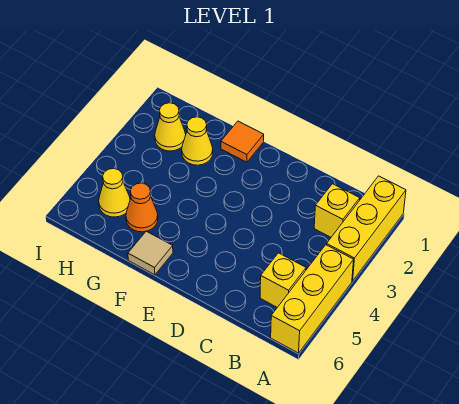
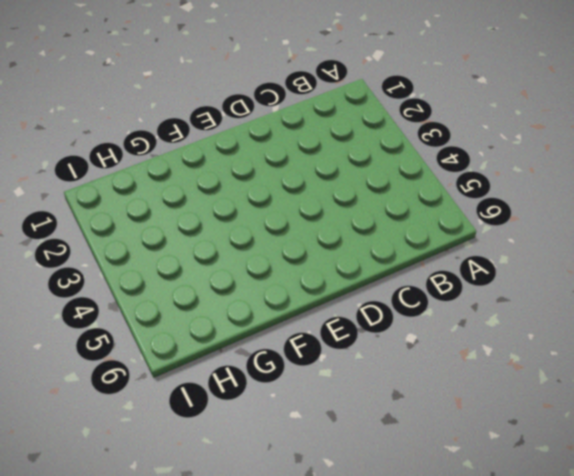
none -> yellow brick A1:A3 level 1
none -> yellow brick A4:A6 level 1

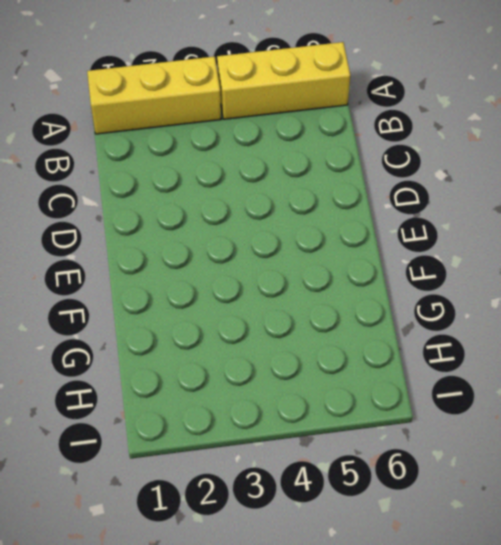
none -> yellow brick B2 level 1
none -> yellow brick B5 level 1

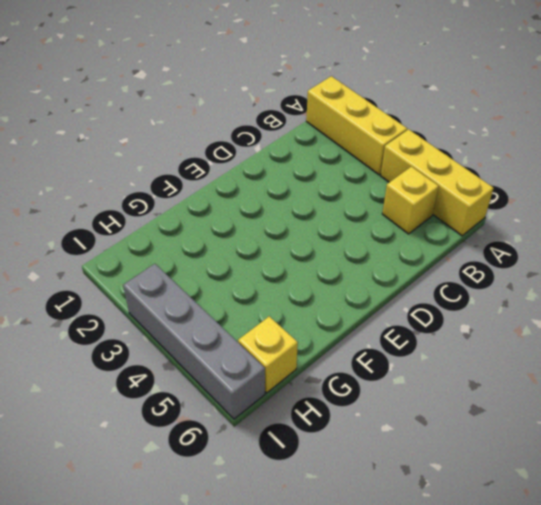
yellow brick H6 level 1 -> yellow brick B2 level 1
grey brick I3:I6 level 1 -> none
none -> orange tile F1 level 1
none -> tan tile F6 level 1

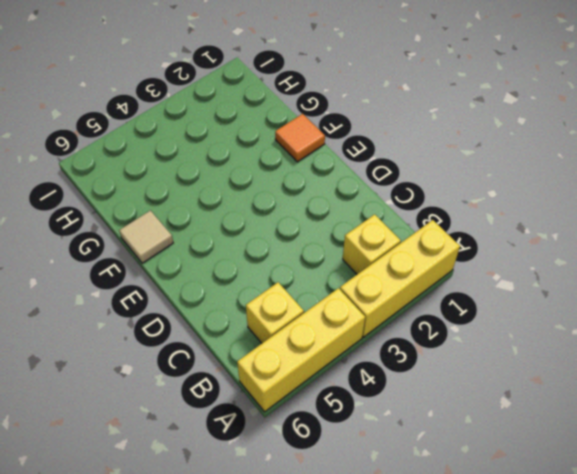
none -> yellow cone G2 level 1
none -> orange cone G5 level 1

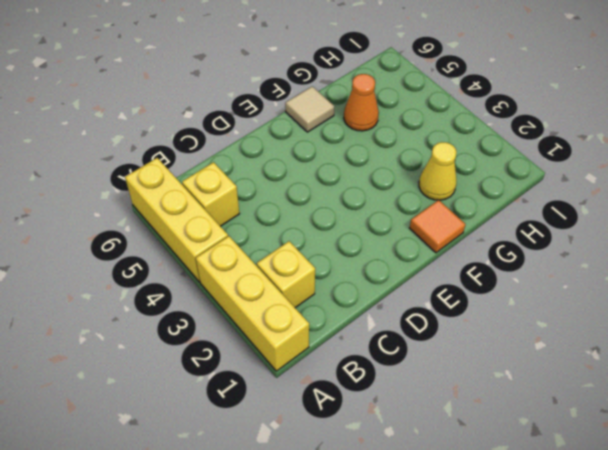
none -> yellow cone H2 level 1
none -> yellow cone H5 level 1

